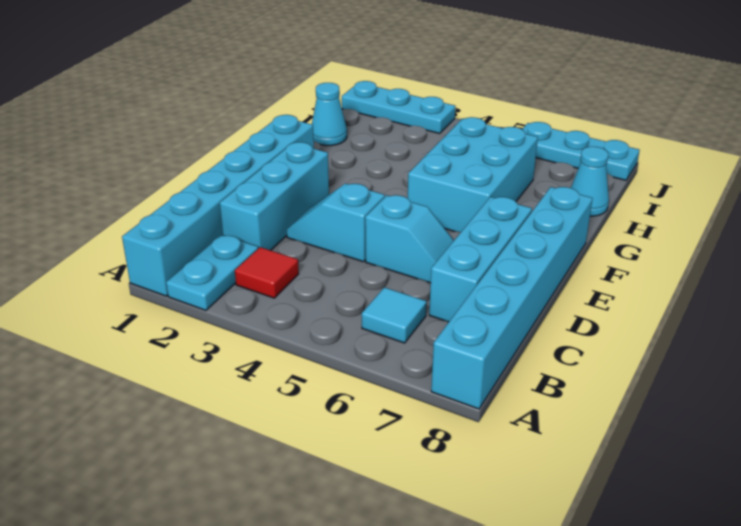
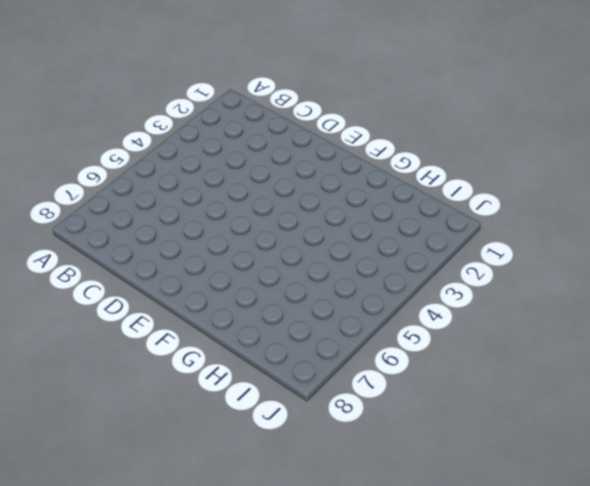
none -> cyan brick A1:F1 level 1
none -> cyan plate A2:B2 level 1
none -> cyan brick A8:F8 level 1

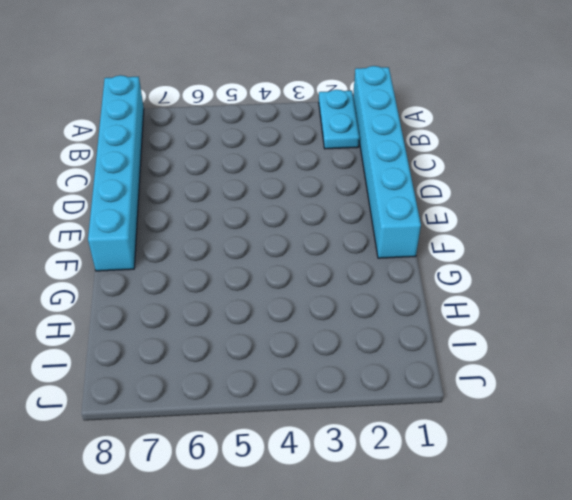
none -> red tile B3 level 1
none -> cyan tile B6 level 1
none -> cyan brick C2:E2 level 1

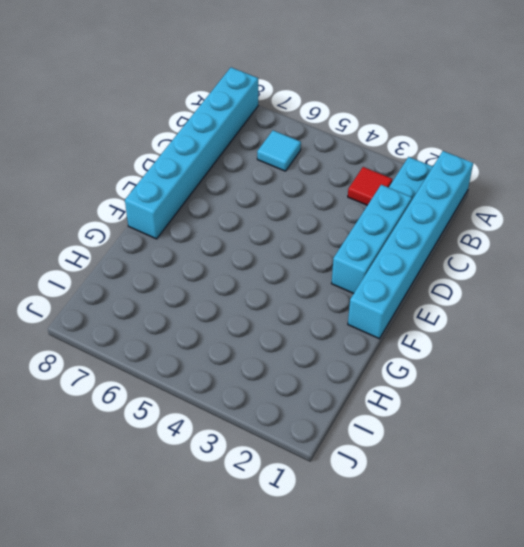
none -> cyan brick C7:E7 level 1
none -> cyan slope D3:D4 level 1 top 4
none -> cyan slope D5:D6 level 1 top 5

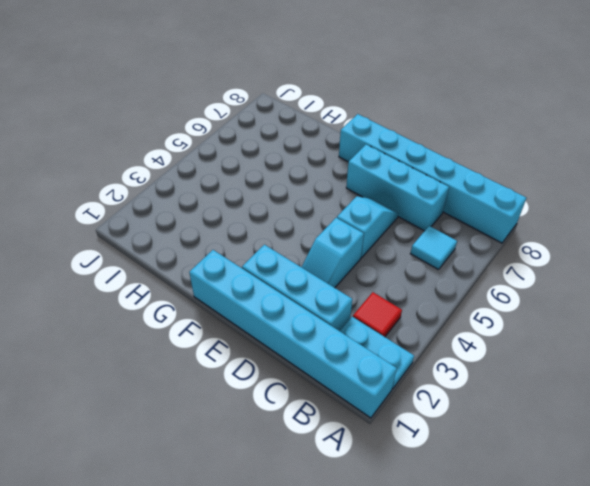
none -> cyan brick F5:H6 level 1
none -> cyan cone H1 level 1
none -> cyan cone H8 level 1

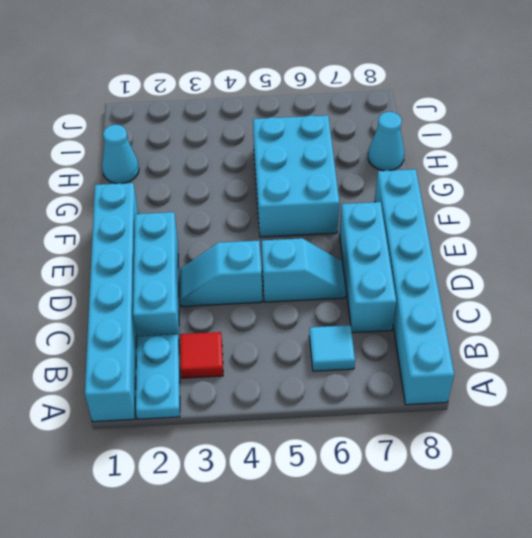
none -> cyan plate J1:J3 level 1
none -> cyan plate J6:J8 level 1

